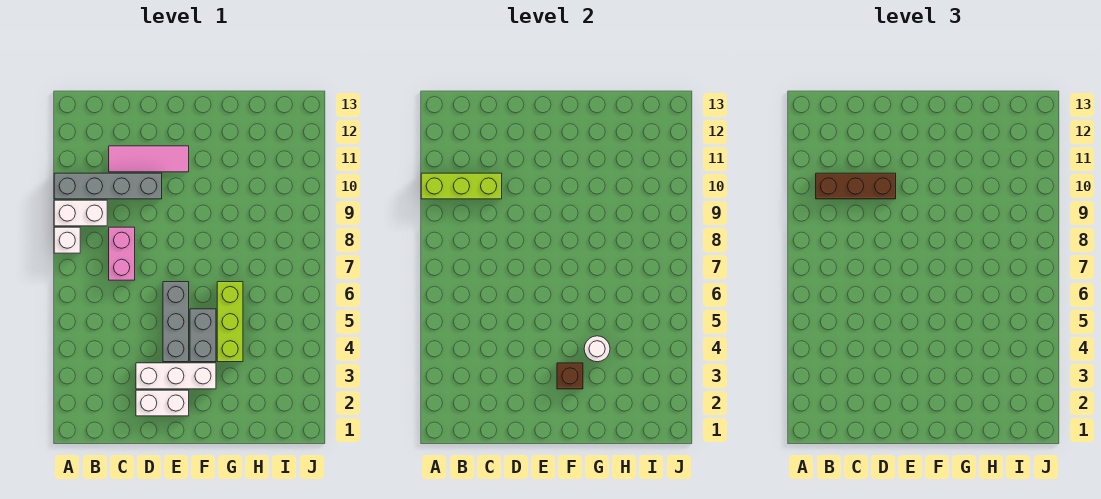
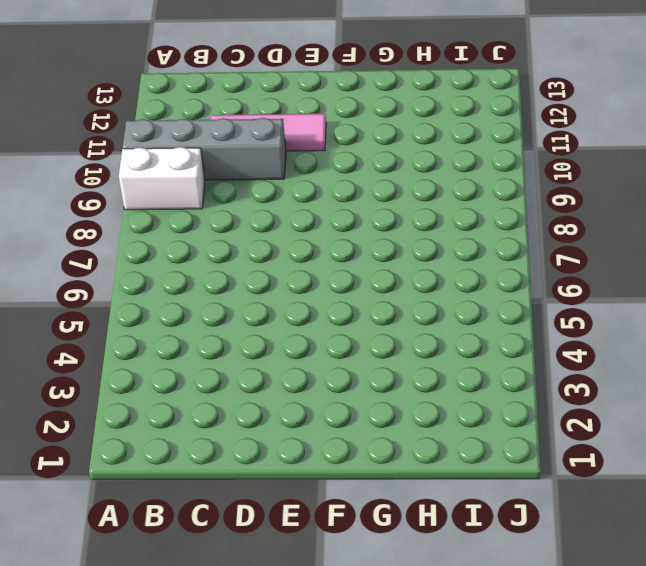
none -> white brick A8 level 1
none -> pink brick C7:C8 level 1
none -> white brick D2:E2 level 1

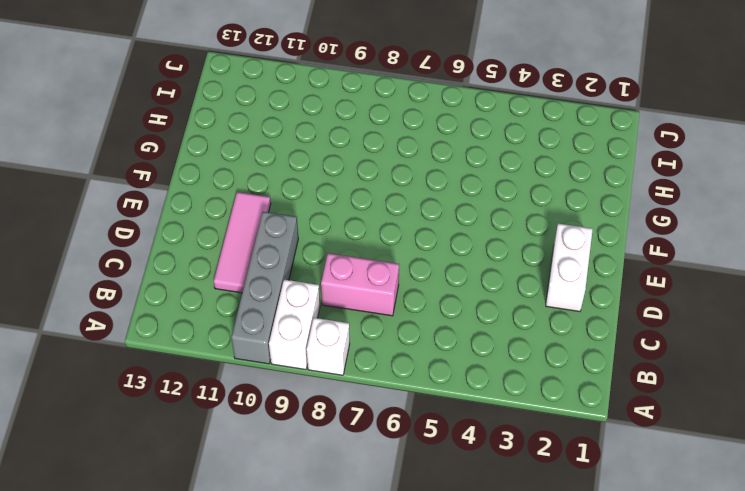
none -> white brick D3:F3 level 1
none -> grey brick E4:E6 level 1
none -> grey brick F4:F5 level 1

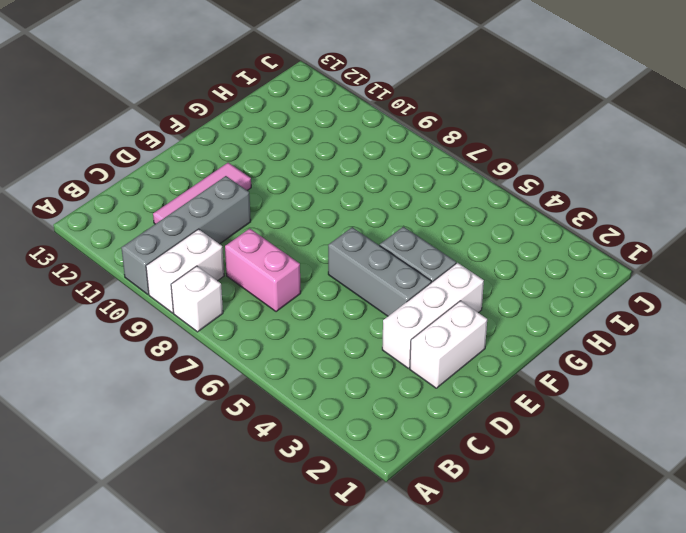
none -> lime brick G4:G6 level 1
none -> lime brick A10:C10 level 2
none -> brown brick F3 level 2

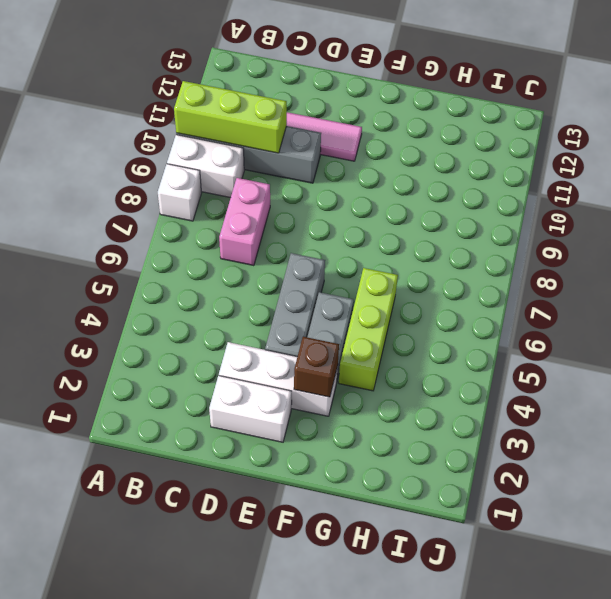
none -> white round brick G4 level 2
none -> brown brick B10:D10 level 3

